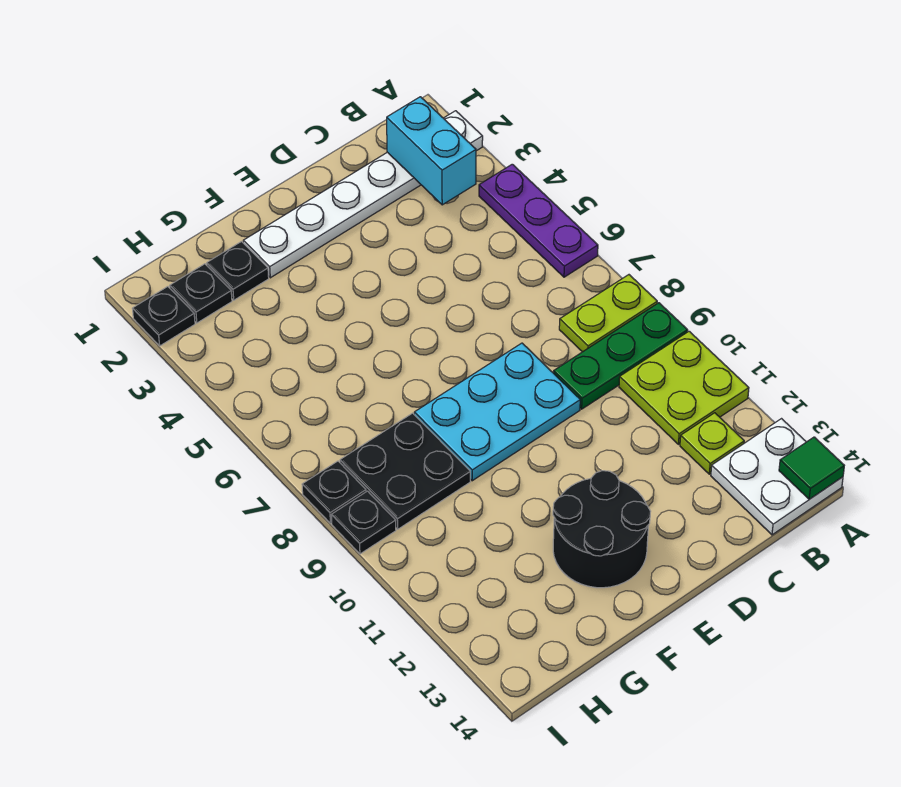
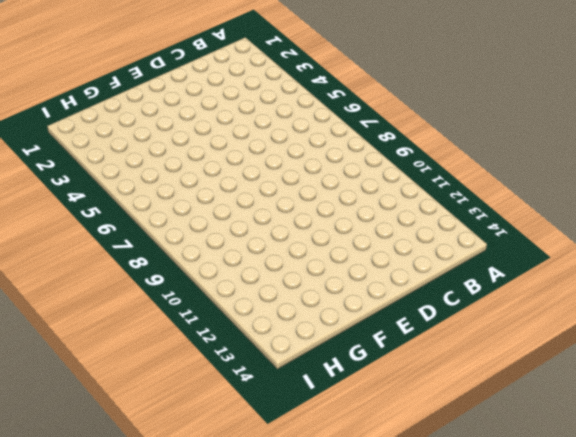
none -> white plate A2:F2 level 1
none -> purple plate A4:A6 level 1
none -> lime plate A8:B8 level 1

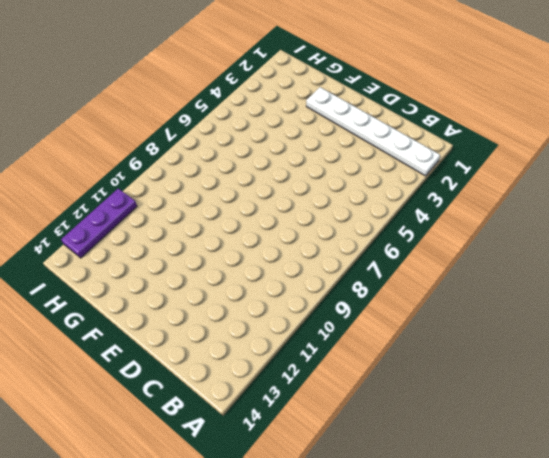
purple plate I11:I13 level 1 -> purple plate A4:A6 level 1
none -> lime plate A8:B8 level 1
none -> green plate A9:C9 level 1
none -> lime plate A10:B11 level 1

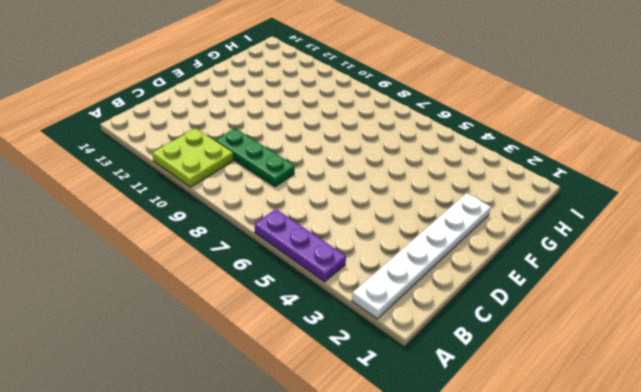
green plate C8:C10 level 1 -> green plate A9:C9 level 1
none -> lime plate A8:B8 level 1
none -> white plate A13:B14 level 1
none -> lime plate B12 level 1

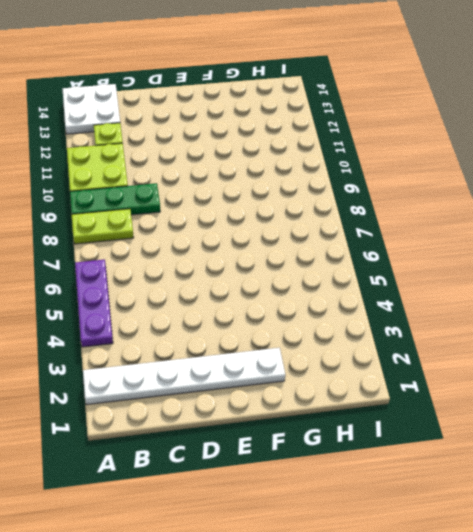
none -> cyan plate D8:F9 level 1
none -> black round brick E12:F13 level 1
none -> black plate G2 level 1

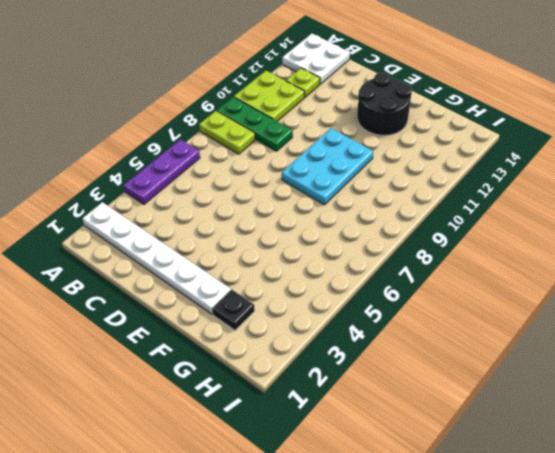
cyan plate E8:F10 level 1 -> cyan plate D8:F9 level 1
none -> black plate G8:H9 level 1
none -> black plate H2 level 1
none -> black plate I2 level 1

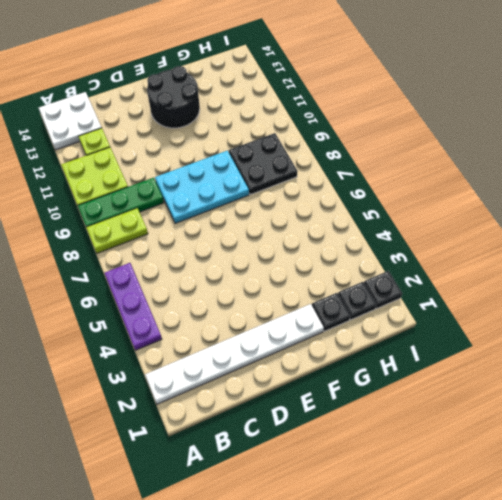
none -> black plate I8 level 1
none -> black plate I9 level 1
none -> green tile A14 level 2

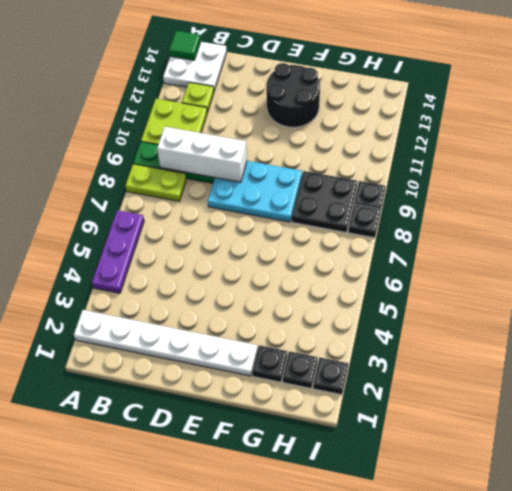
white brick B9:D9 level 2 -> none
none -> cyan brick B2:B3 level 2

